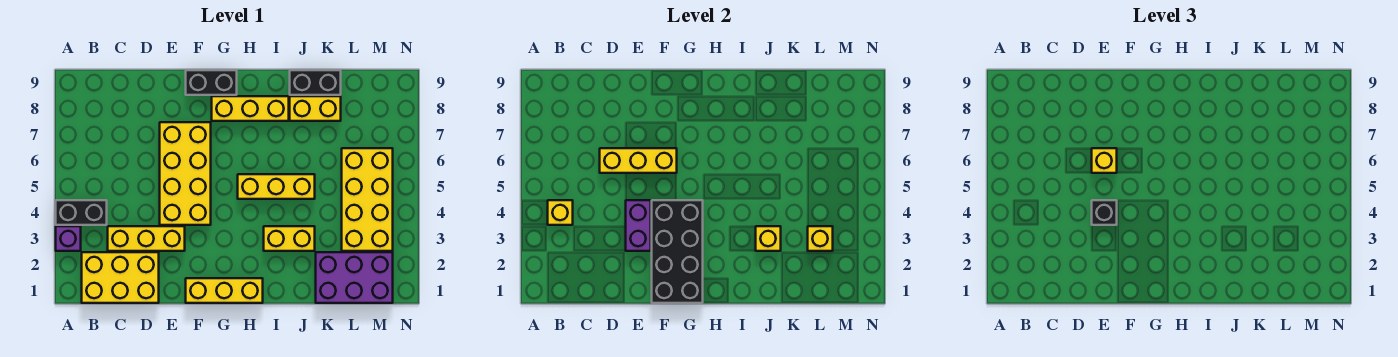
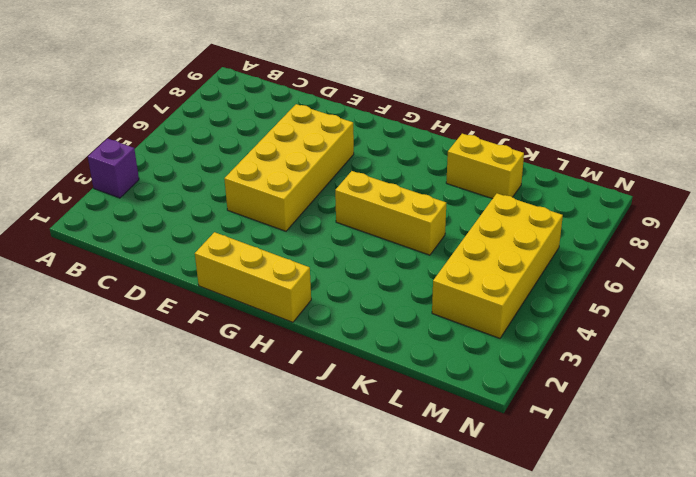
none -> black brick A4:B4 level 1
none -> yellow brick B1:D2 level 1
none -> yellow brick C3:E3 level 1

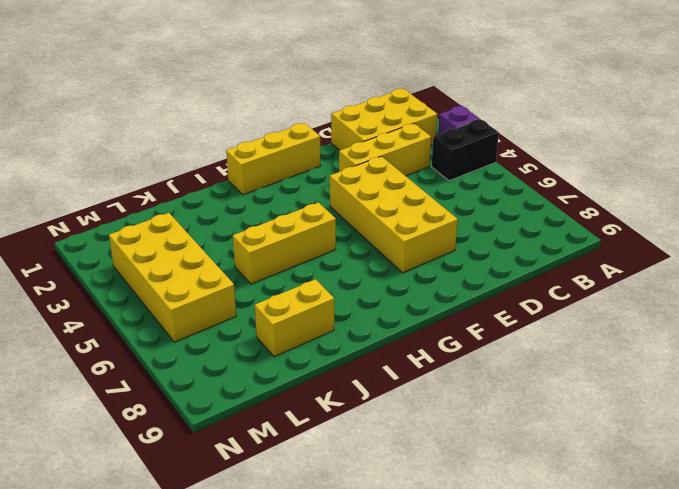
none -> black brick F9:G9 level 1
none -> yellow brick G8:I8 level 1
none -> yellow brick I3:J3 level 1

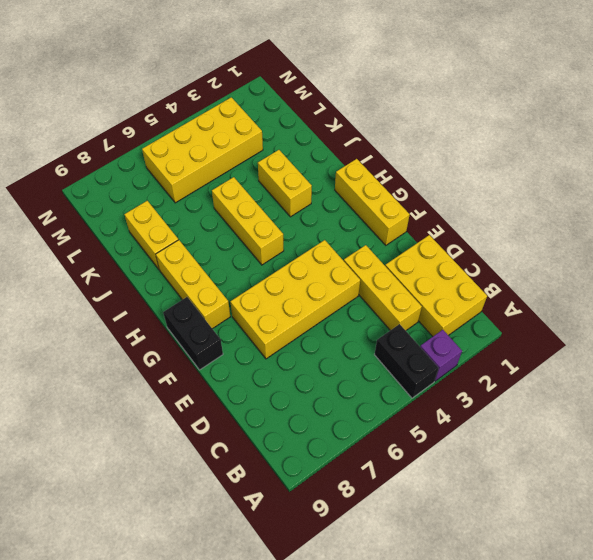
none -> black brick J9:K9 level 1
none -> purple brick K1:M2 level 1
none -> yellow brick B4 level 2

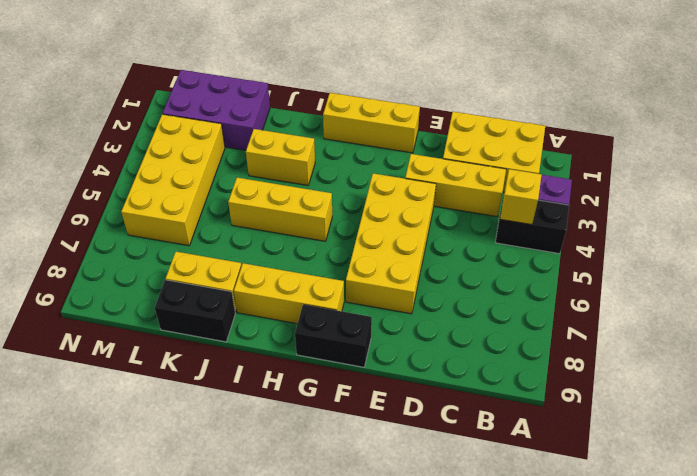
none -> yellow brick D6:F6 level 2
none -> purple brick E3:E4 level 2
none -> black brick F1:G4 level 2

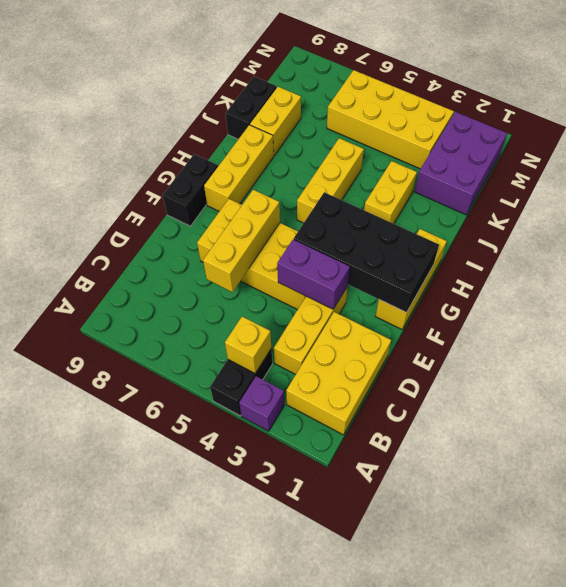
none -> yellow brick J3 level 2
none -> yellow brick L3 level 2
none -> black brick E4 level 3

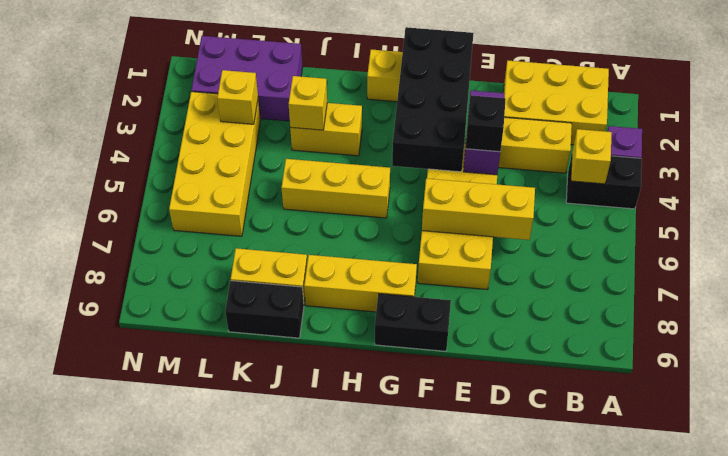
none -> yellow brick E6 level 3

